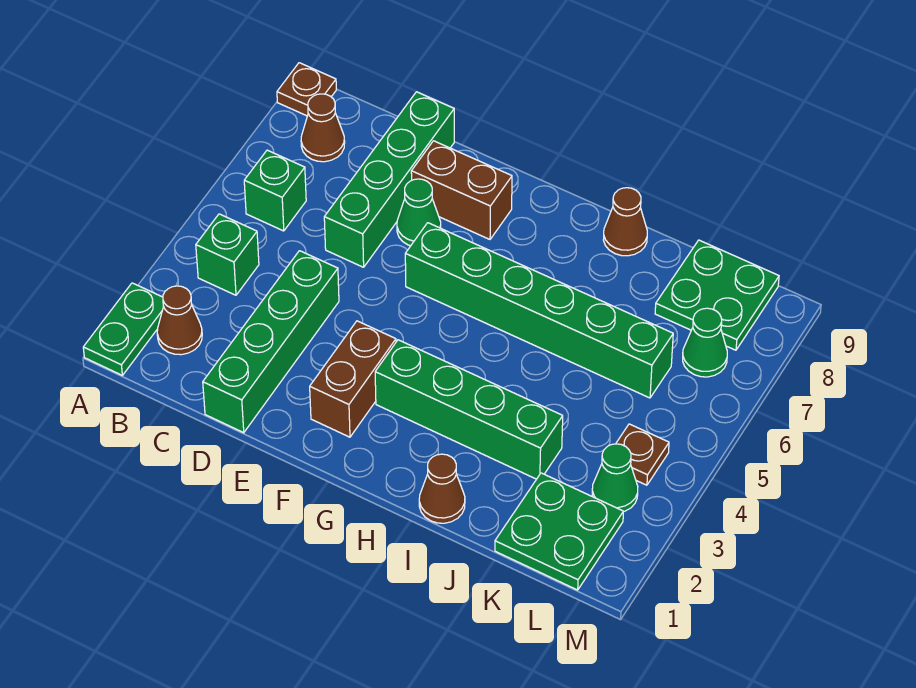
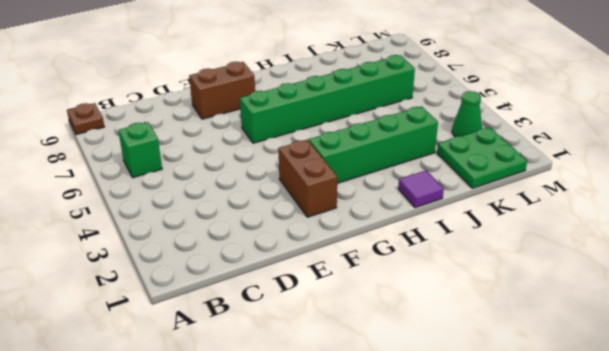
purple tile I1 level 1 -> brown cone I1 level 1
none -> green plate A1:A2 level 1
none -> brown cone B2 level 1
none -> green brick B4 level 1

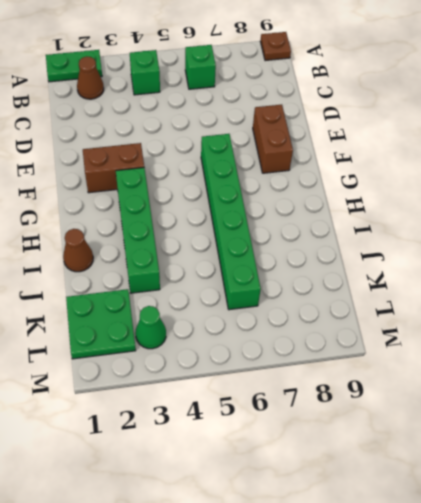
none -> brown cone B8 level 1
none -> green brick D1:D4 level 1
none -> green brick D6:D9 level 1

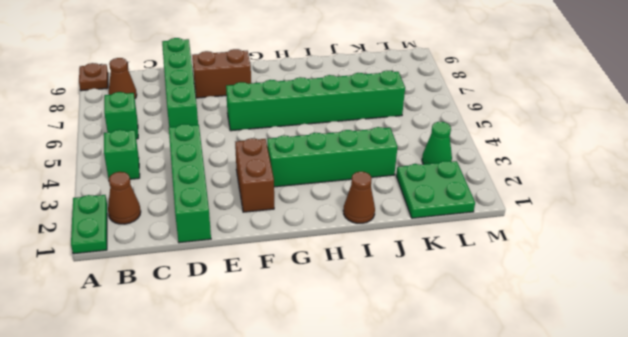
none -> green cone E7 level 1
none -> brown cone I9 level 1
none -> green plate K8:L9 level 1

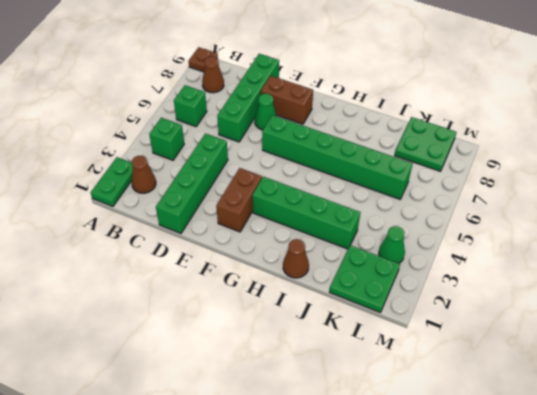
none -> brown cone I9 level 1
none -> brown plate L4 level 1
none -> green cone L7 level 1

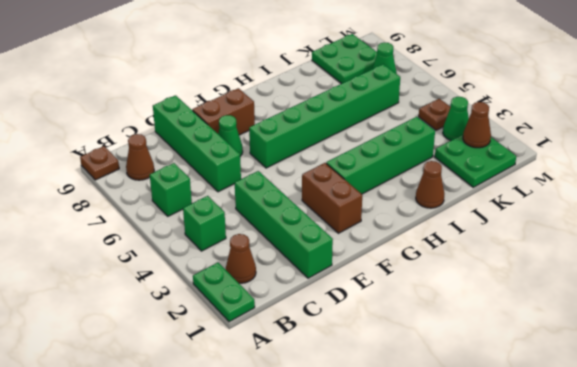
brown cone L2 level 2 -> brown cone I9 level 1

